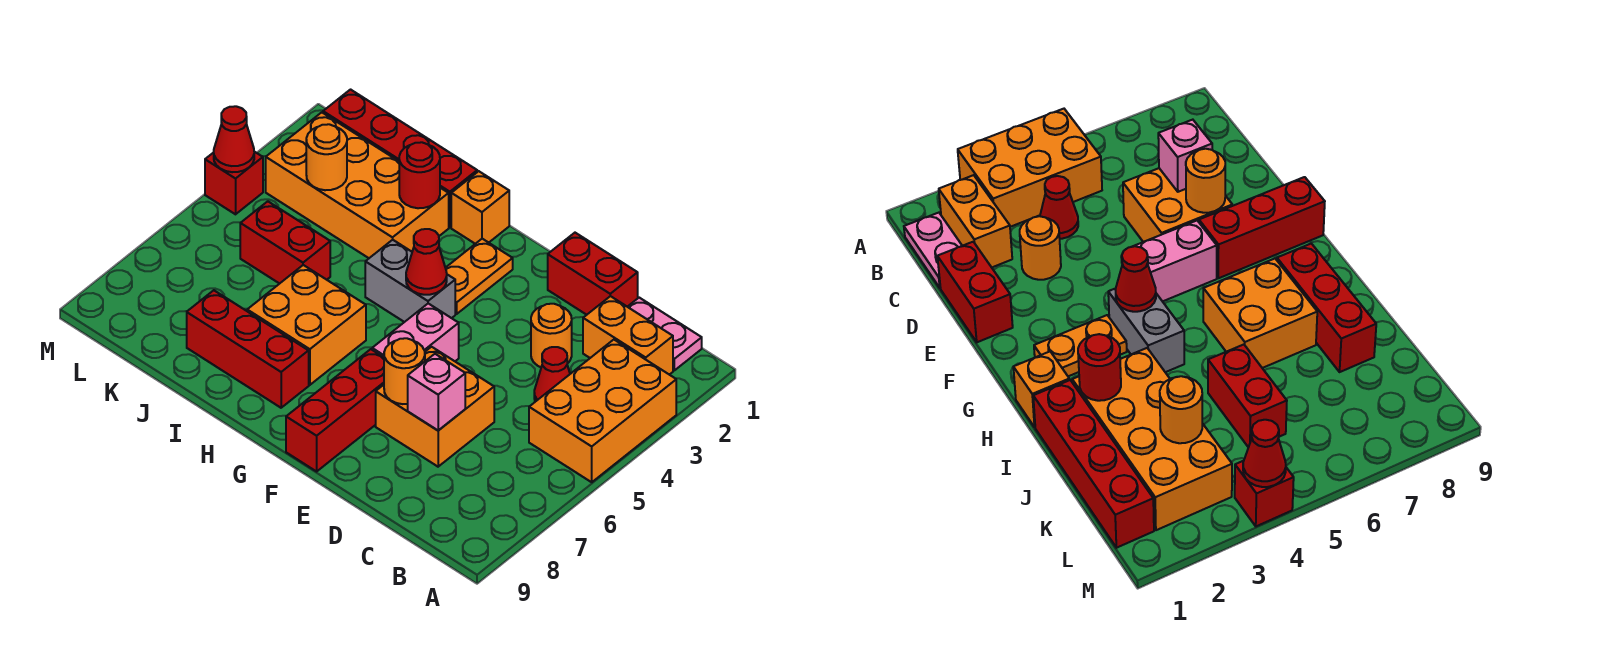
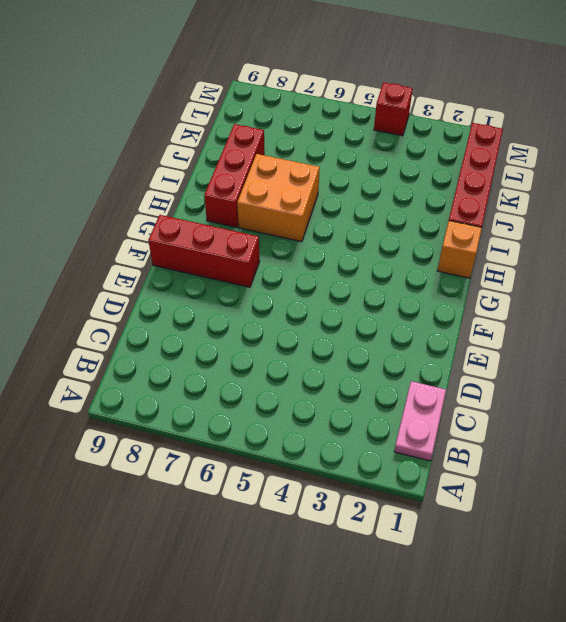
none -> orange brick A3:B5 level 1
none -> orange brick B2:C2 level 1
none -> red cone C4 level 1

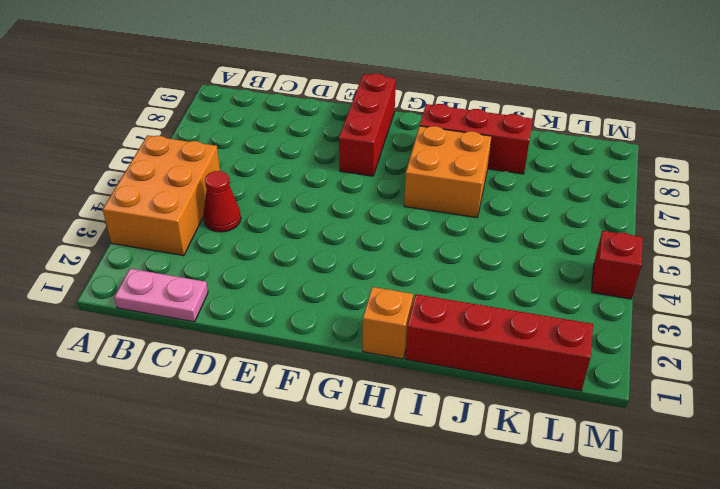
none -> orange brick B2:C2 level 1
none -> red brick D1:E1 level 1
none -> orange round brick D3 level 1

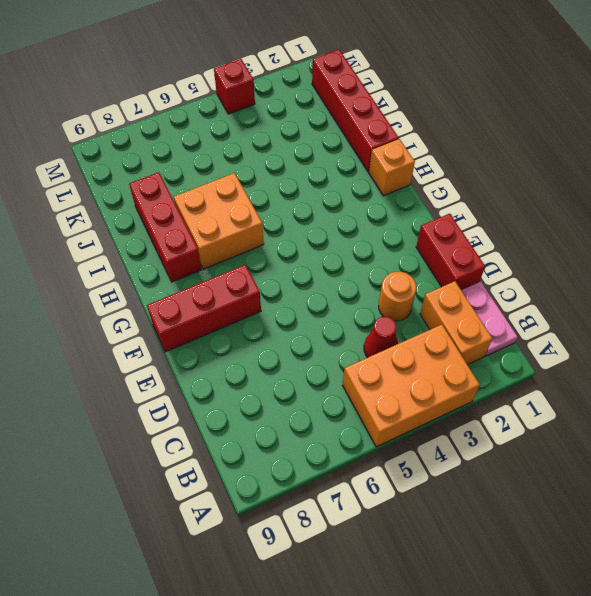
none -> orange brick D6:E7 level 1
none -> pink brick F5:F6 level 1
none -> orange plate G2:G3 level 1

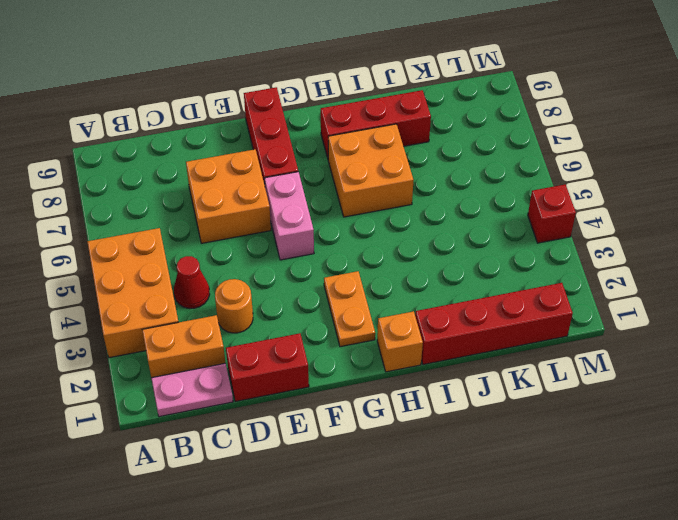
none -> grey brick G4:H4 level 1
none -> orange brick I2:L3 level 1
none -> red brick J5:K5 level 1

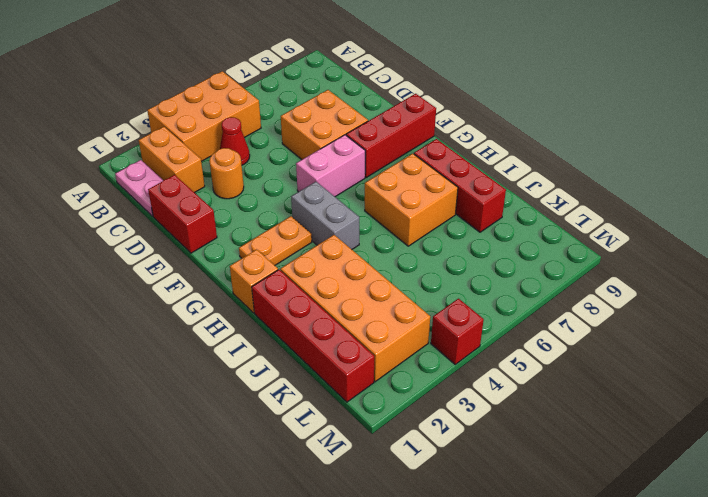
none -> red brick J5:K5 level 1
none -> pink brick D7 level 2
none -> orange round brick E7 level 2

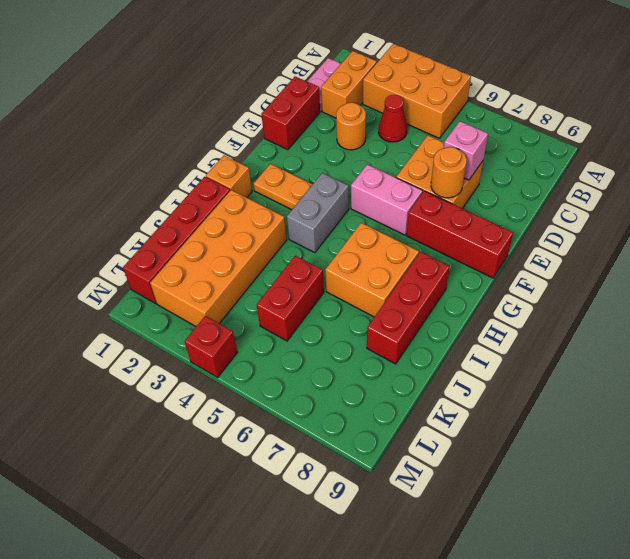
none -> red cone G4 level 2
none -> red round brick I2 level 2
none -> orange round brick K3 level 2

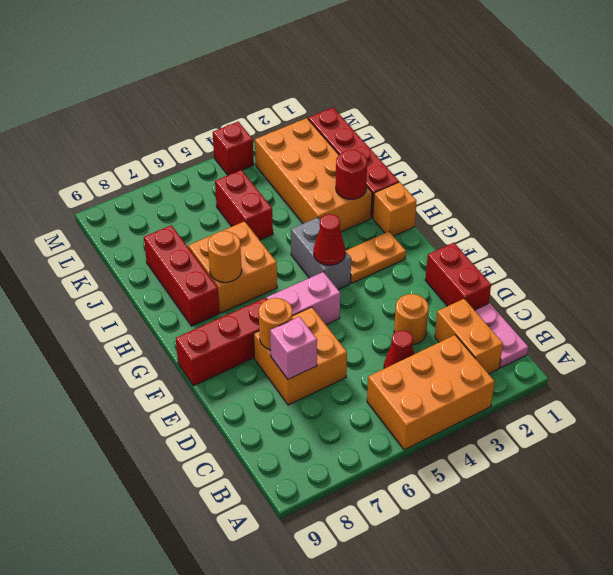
orange round brick H7 level 2 -> orange round brick K3 level 2
none -> red cone M4 level 2

